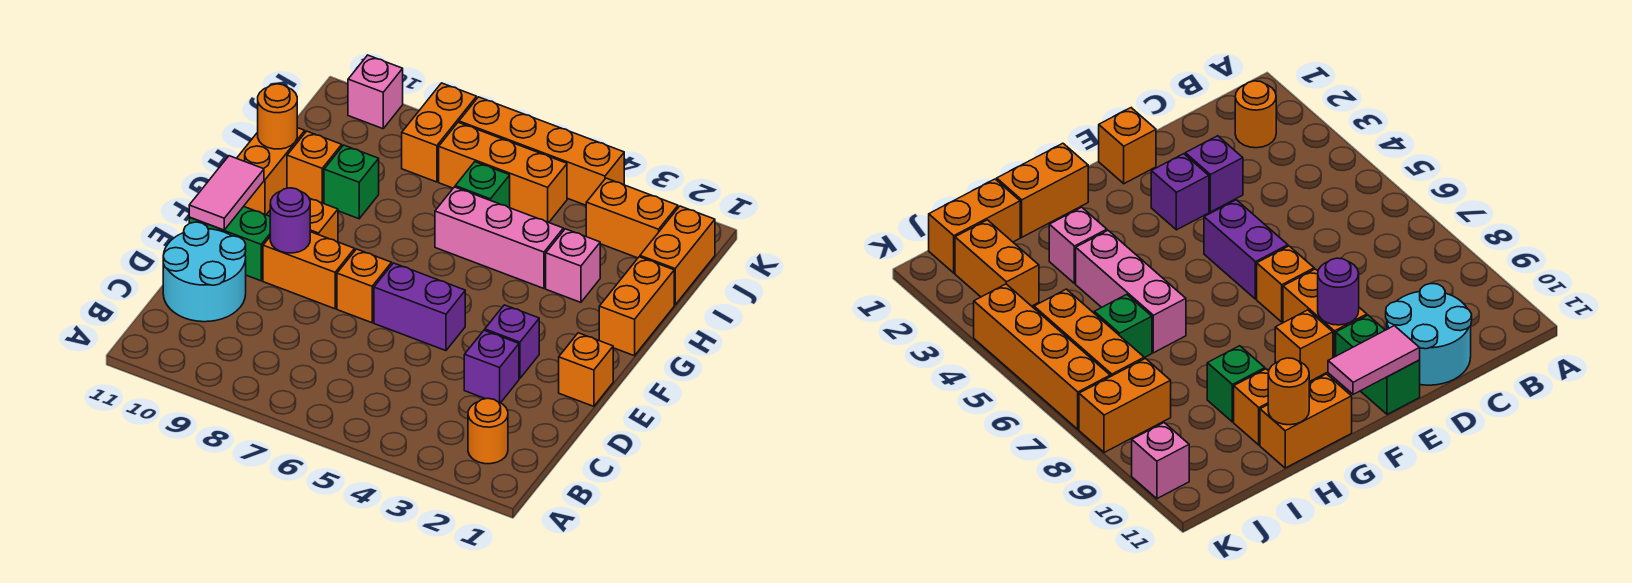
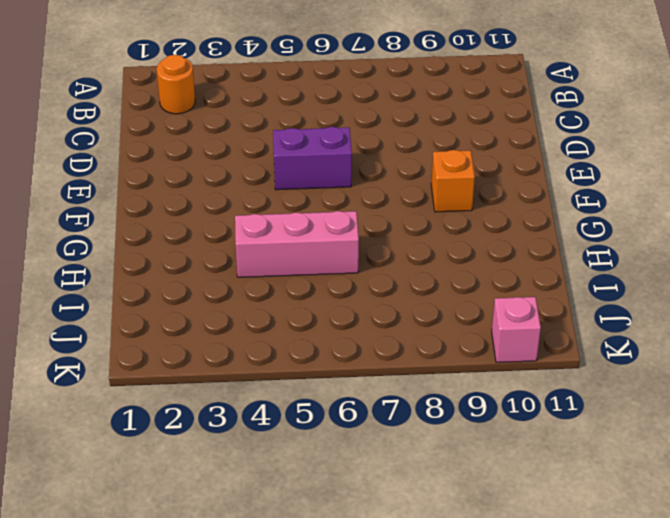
none -> cyan round brick C10:D11 level 1
none -> purple brick D3 level 1
none -> orange brick E1 level 1

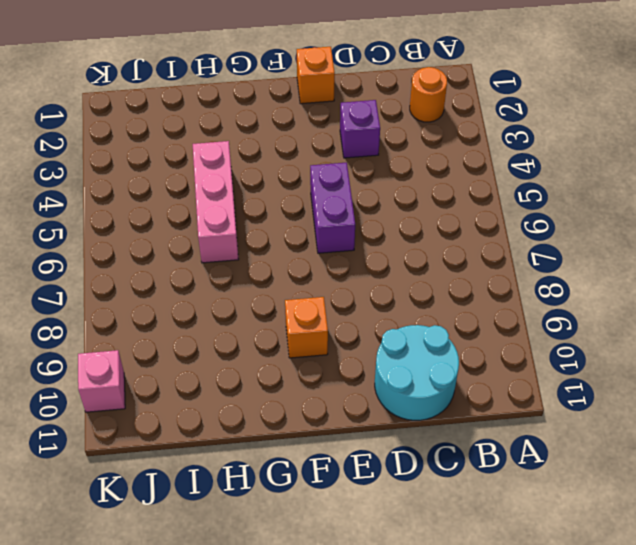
none -> purple brick E3 level 1
none -> orange brick E7 level 1
none -> orange brick E8:E9 level 1

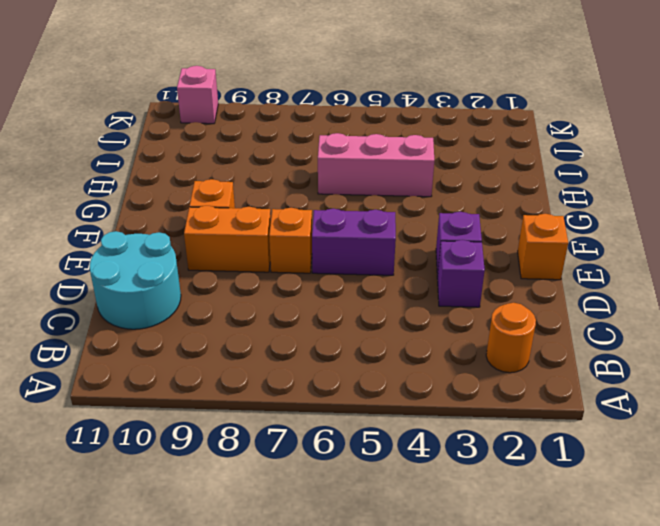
none -> green brick E10:E11 level 1
none -> orange brick G1:H1 level 1
none -> orange brick G11:H11 level 1

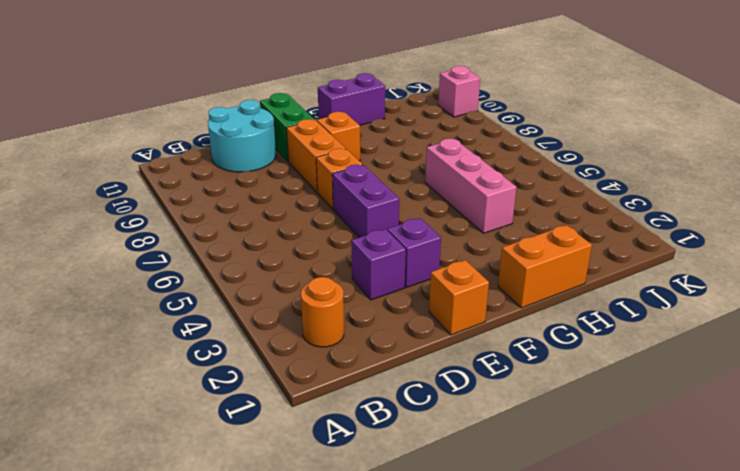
purple brick G11:H11 level 1 -> orange brick G11:H11 level 1
none -> pink brick H3 level 1
none -> green brick H9 level 1
none -> orange brick H10 level 1

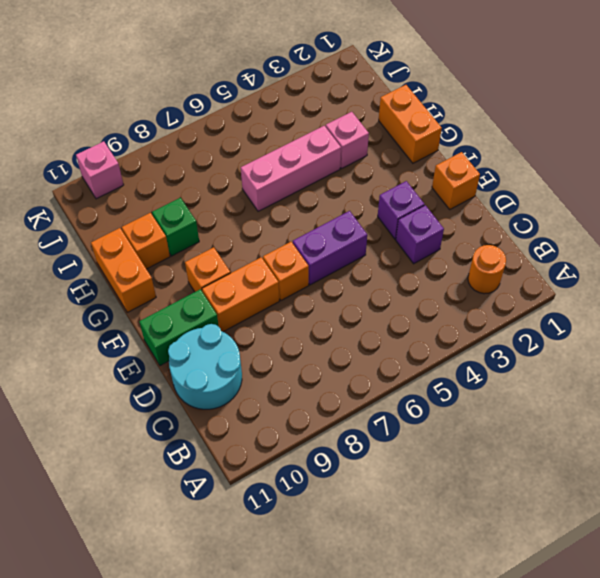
none -> orange brick I1:J1 level 1
none -> green brick I6 level 1
none -> orange brick J2:J3 level 1

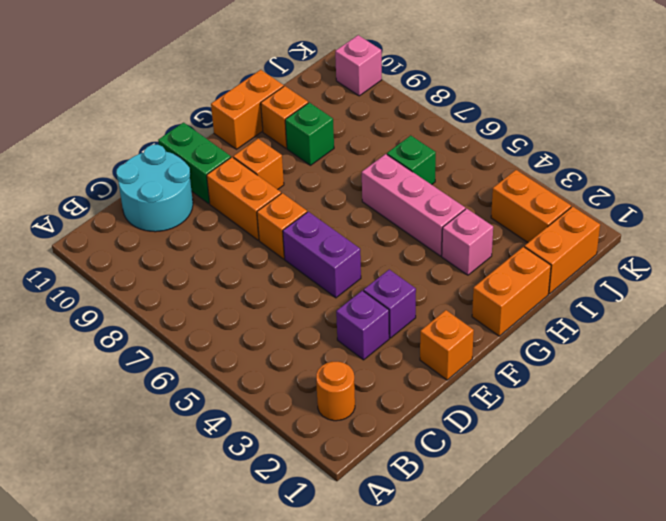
none -> orange brick J5:J7 level 1
none -> orange brick J8:K8 level 1
none -> orange brick K4:K7 level 1

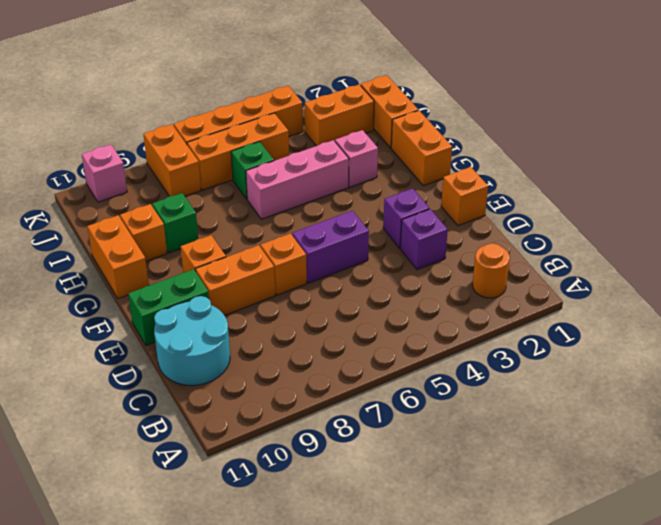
none -> purple round brick E9 level 2
none -> pink tile E11:F11 level 2
none -> orange round brick H11 level 2

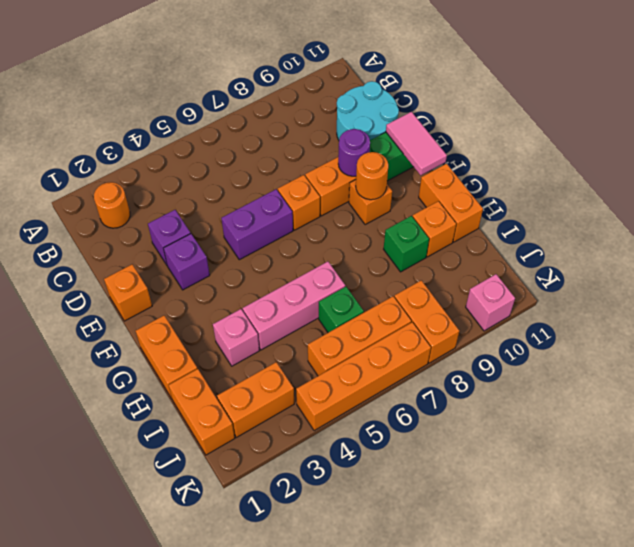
orange round brick F9 level 2 -> orange round brick H11 level 2

